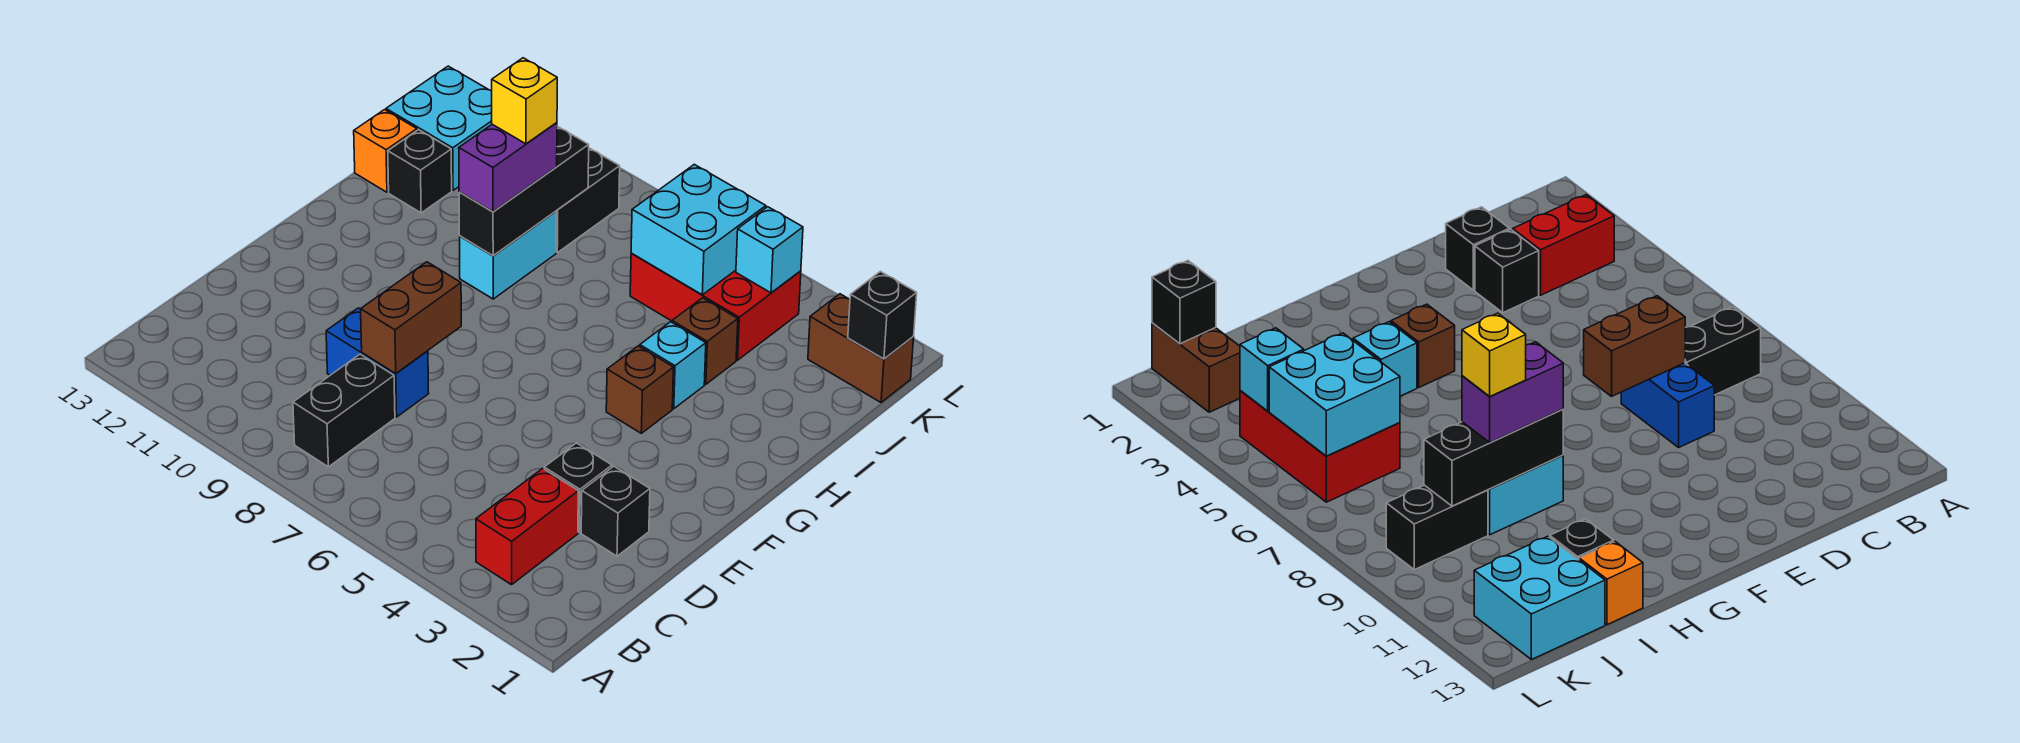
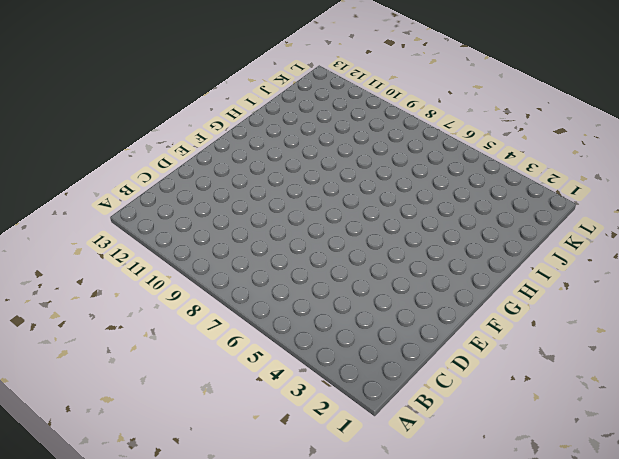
none -> red brick B3:C3 level 1
none -> black brick B8:C8 level 1
none -> black brick D2 level 1

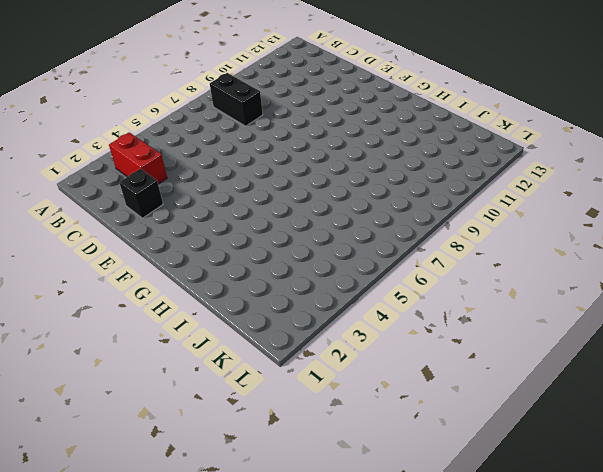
none -> black brick D3 level 1
none -> blue brick D8:D9 level 1
none -> brown brick G4 level 1

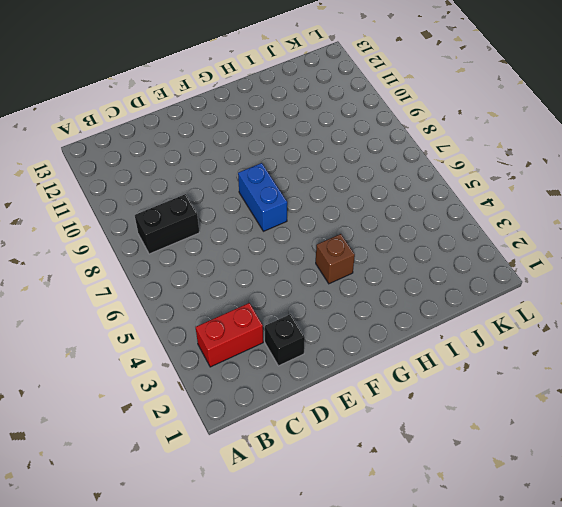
blue brick F7:F8 level 1 -> blue brick D8:D9 level 1
none -> black brick D3 level 1
none -> cyan brick H4 level 1
none -> cyan brick H9:I9 level 1

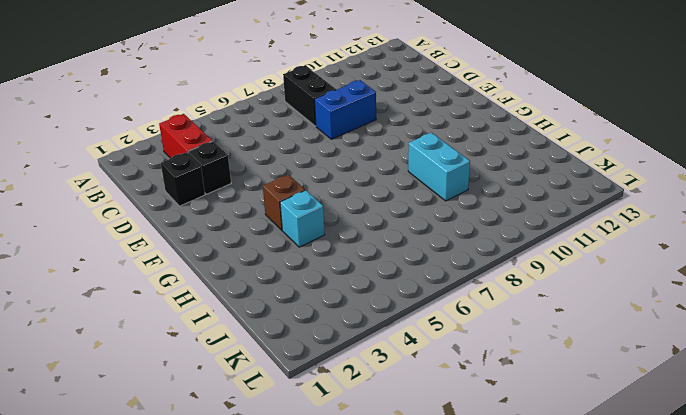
none -> brown brick I4 level 1
none -> black brick I12 level 1
none -> orange brick I13 level 1

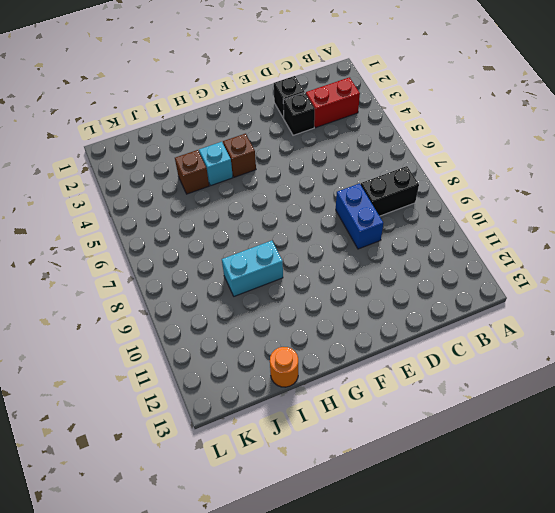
orange round brick I13 level 1 -> orange brick I13 level 1
none -> black brick I12 level 1
none -> red brick J4:K6 level 1
none -> black brick J9:K9 level 1

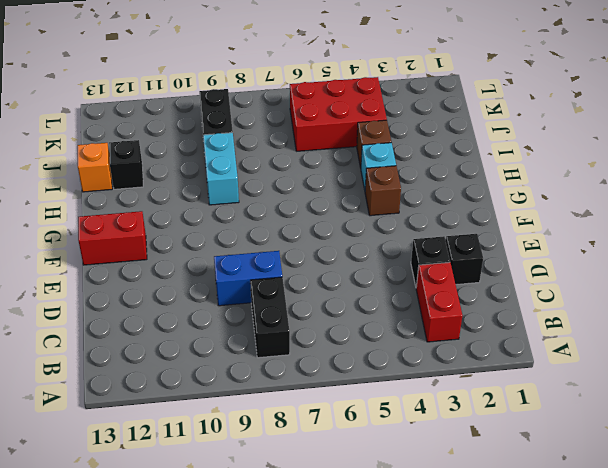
red brick F12:F13 level 1 -> none
none -> cyan brick J12:K13 level 1
none -> brown brick K1:K2 level 1
none -> brown brick D8:E8 level 2

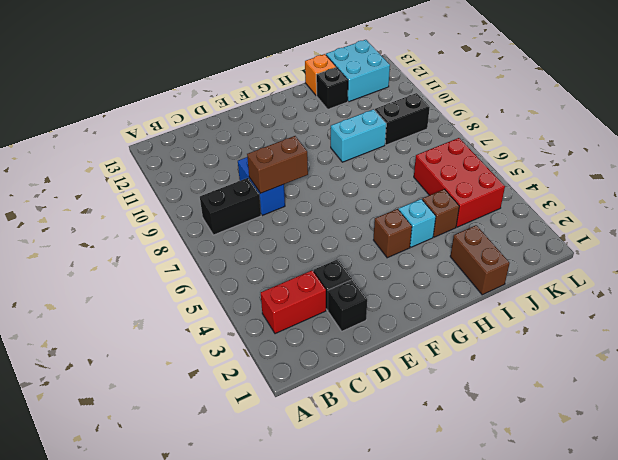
brown brick I1:I2 level 1 -> brown brick K1:K2 level 1
none -> black brick H9:J9 level 2
none -> cyan brick J5:K6 level 2
none -> black brick K1 level 2

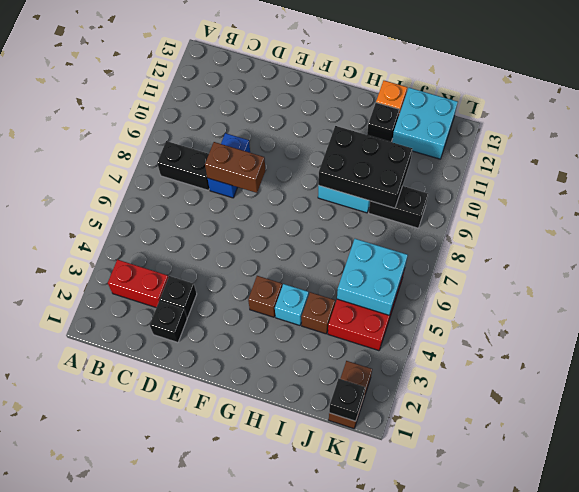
black brick H9:J10 level 2 -> black brick H9:J9 level 2
none -> cyan brick K4 level 2
none -> purple brick H9:I9 level 3
none -> yellow brick I9 level 4

